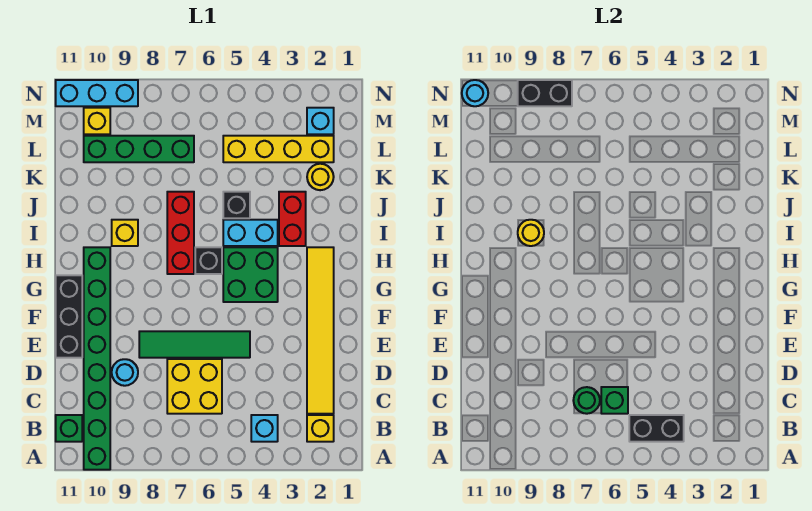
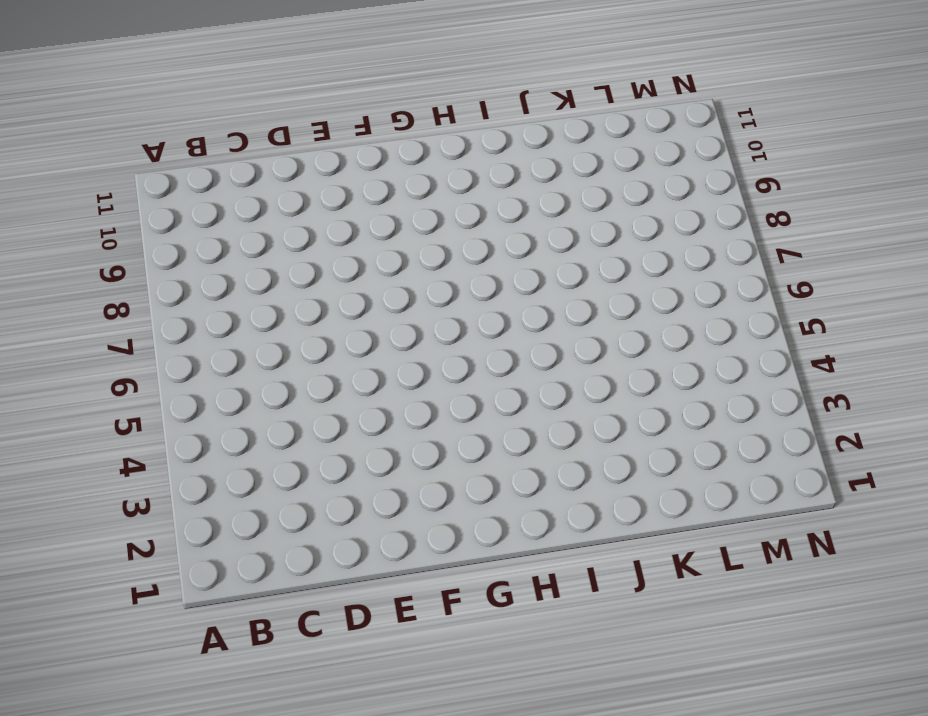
none -> green brick A10:H10 level 1
none -> yellow brick B2 level 1
none -> cyan brick B4 level 1

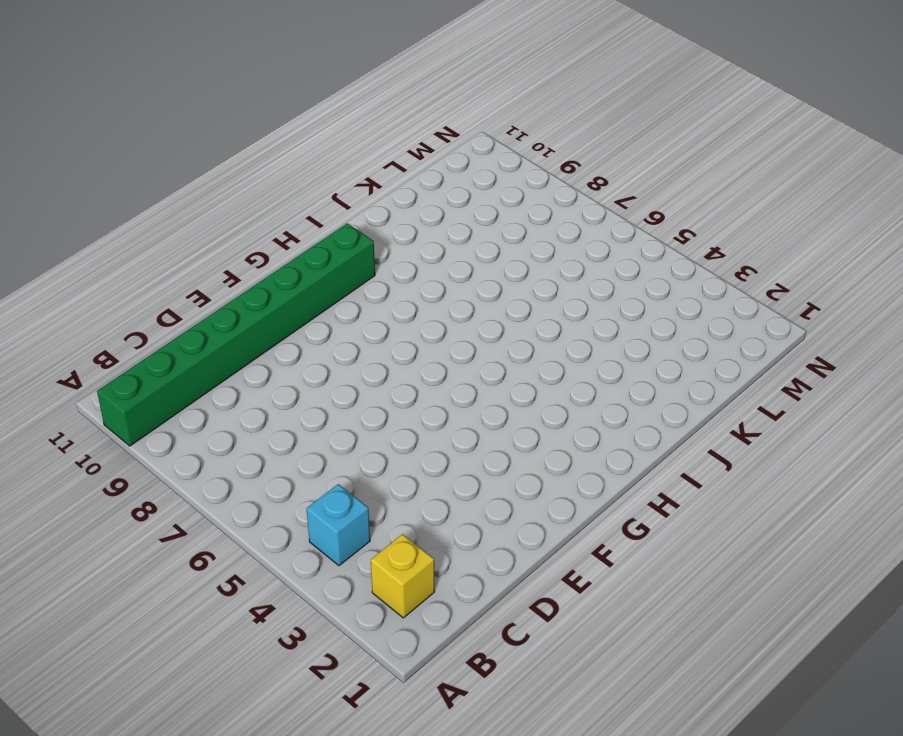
none -> green brick B11 level 1
none -> yellow tile C2:H2 level 1
none -> yellow brick C6:D7 level 1

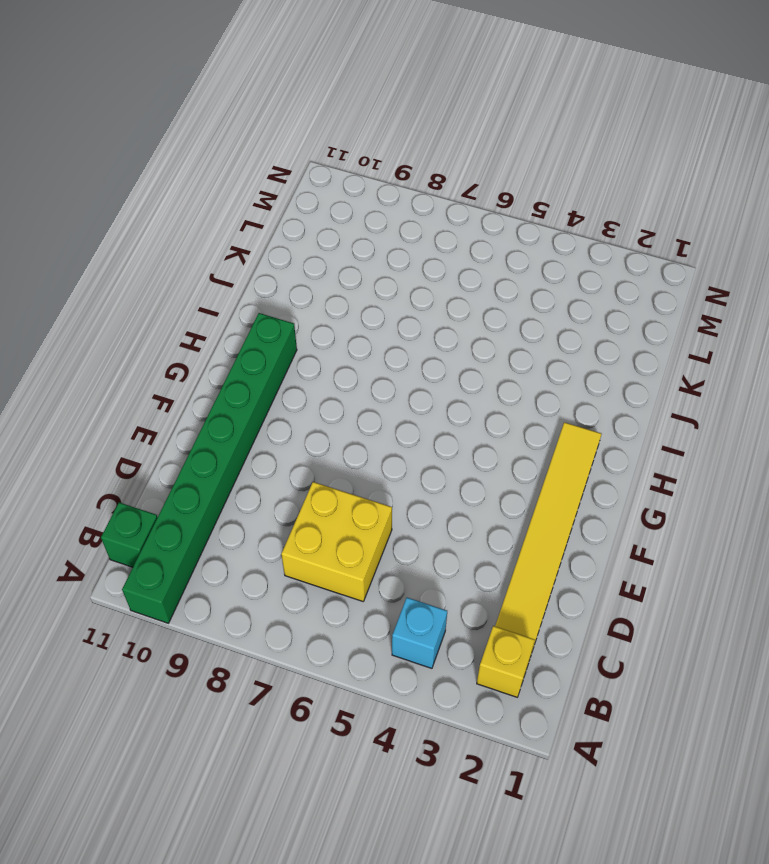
none -> cyan round brick D9 level 1
none -> green tile E5:E8 level 1
none -> black brick E11:G11 level 1

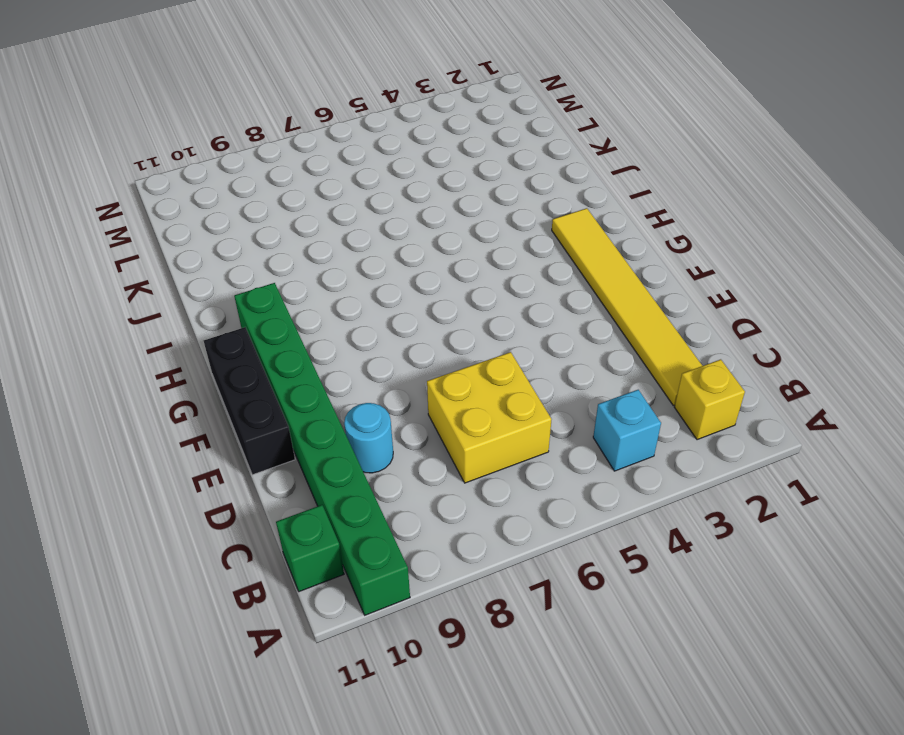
none -> green tile E5:E8 level 1
none -> green brick G4:H5 level 1
none -> black brick H6 level 1

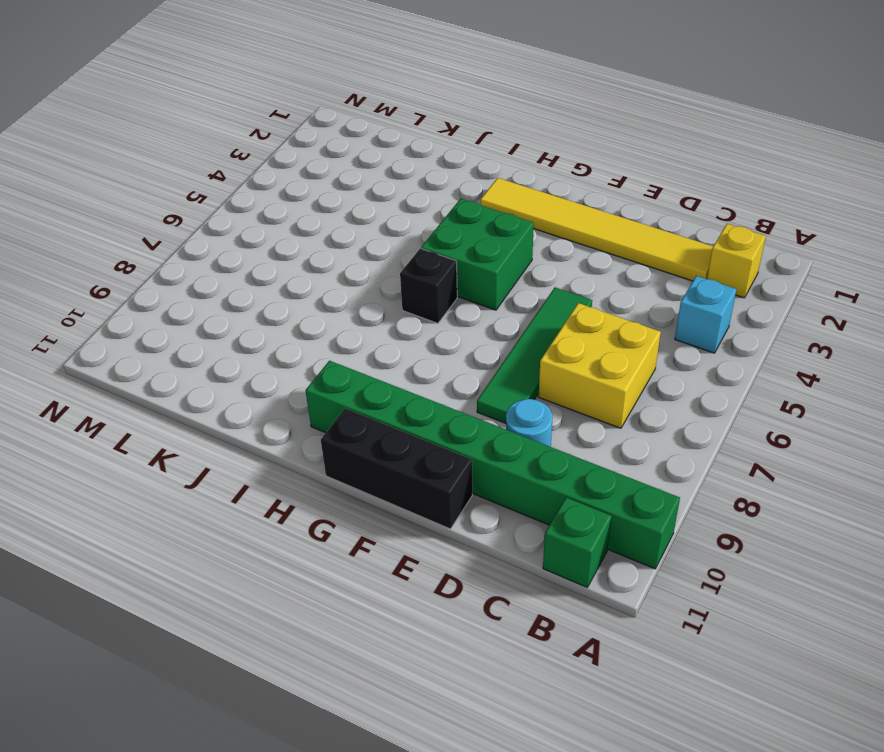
none -> red brick H7:J7 level 1
none -> red brick I3:J3 level 1
none -> cyan brick I4:I5 level 1

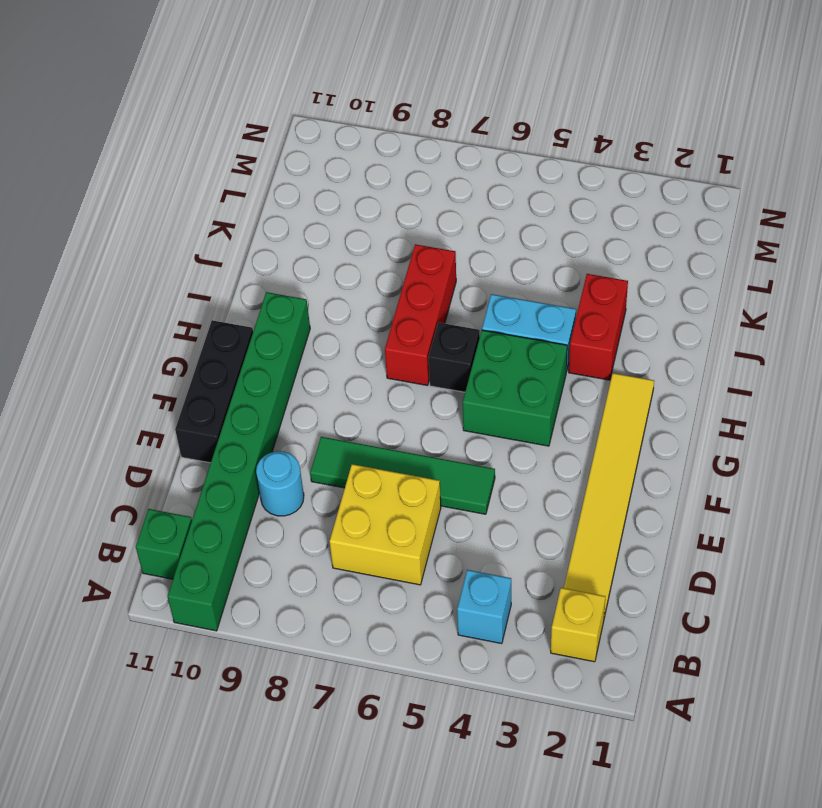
none -> yellow brick I9 level 1
none -> black brick J5 level 1
none -> yellow round brick K2 level 1

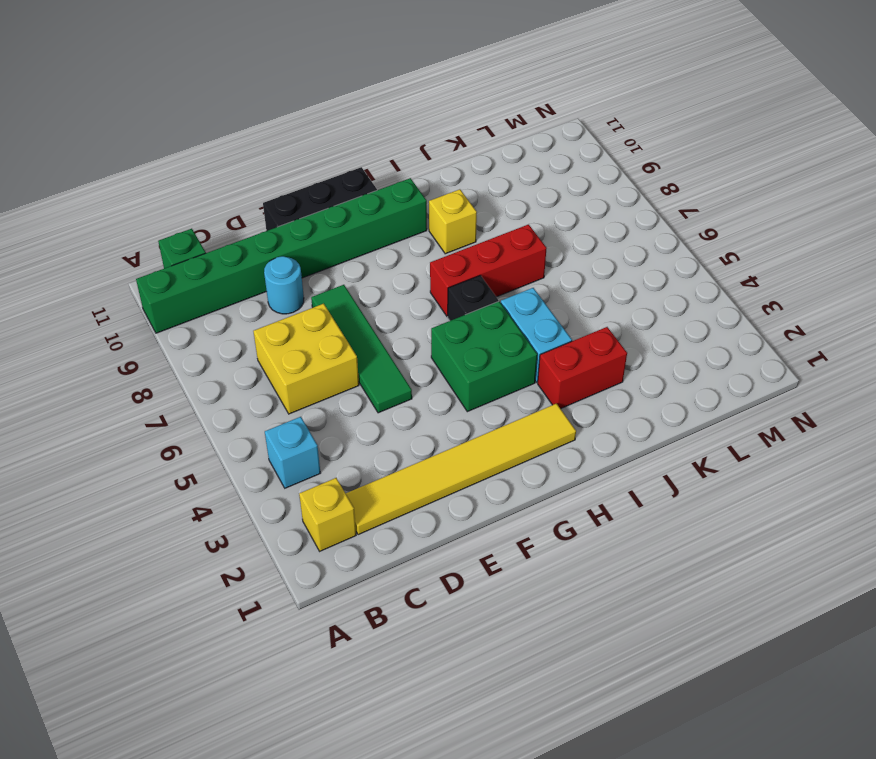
none -> black brick J5 level 1
none -> yellow round brick K2 level 1
none -> yellow brick L2:L5 level 1

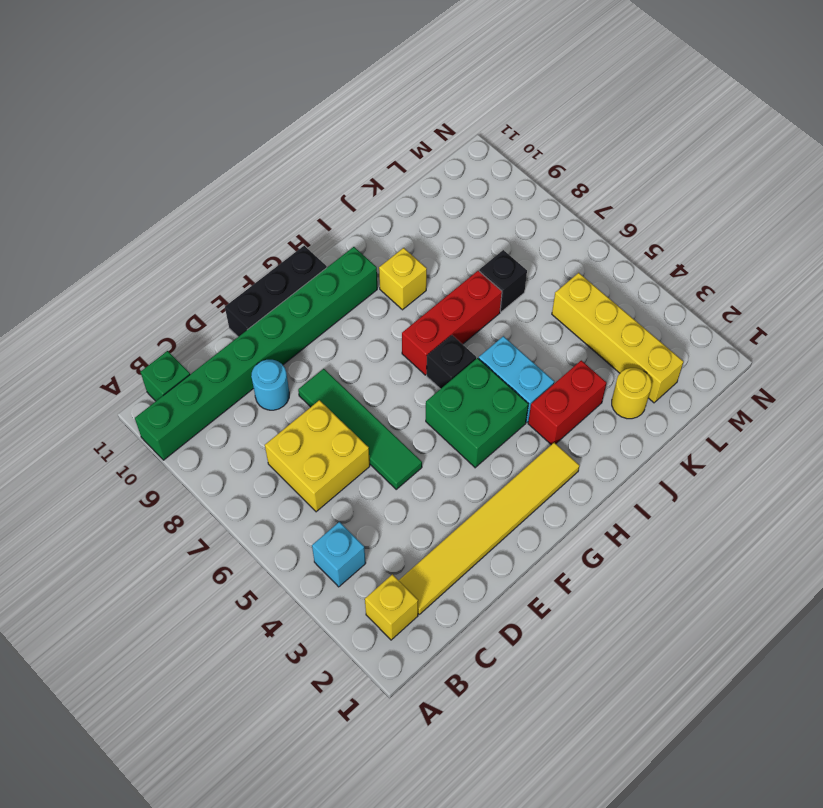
black brick K7 level 1 -> black brick J5 level 1
none -> green brick L7:L10 level 1
none -> cyan brick M2 level 1
none -> yellow brick M10 level 1

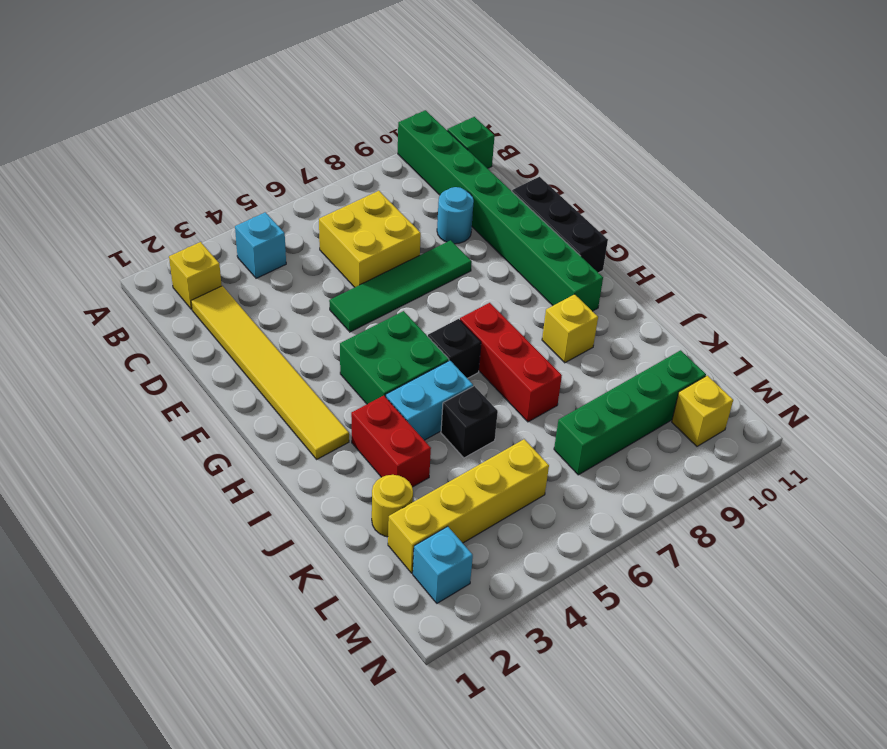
none -> cyan brick N9:N11 level 1
none -> black brick B4:B5 level 2
none -> green brick C6 level 2

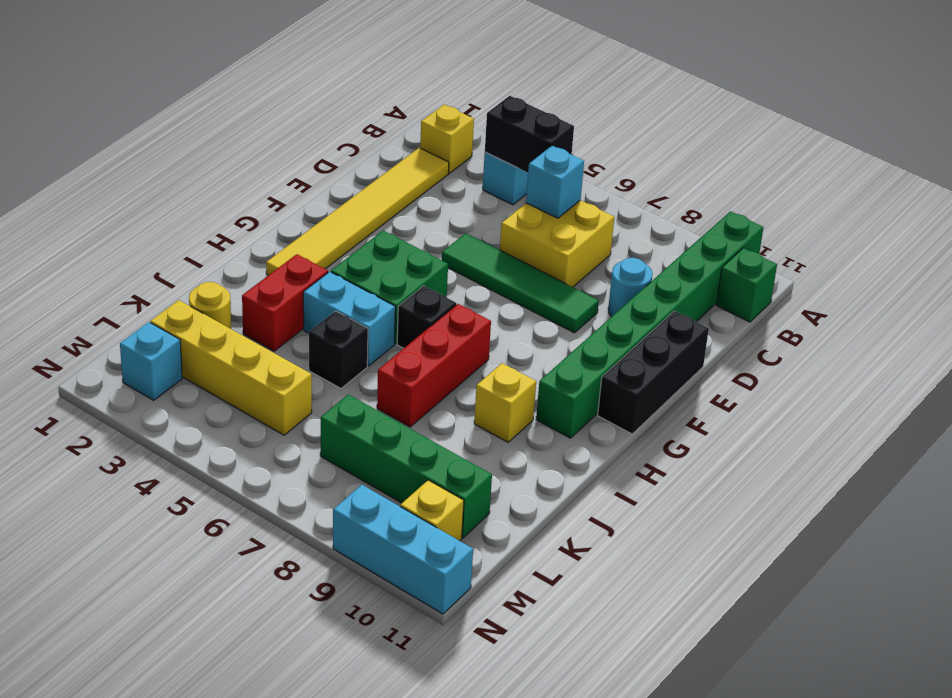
cyan brick C6 level 2 -> green brick C6 level 2
none -> green round brick C7 level 2
none -> yellow round brick I9 level 2
none -> black brick N8:N9 level 2

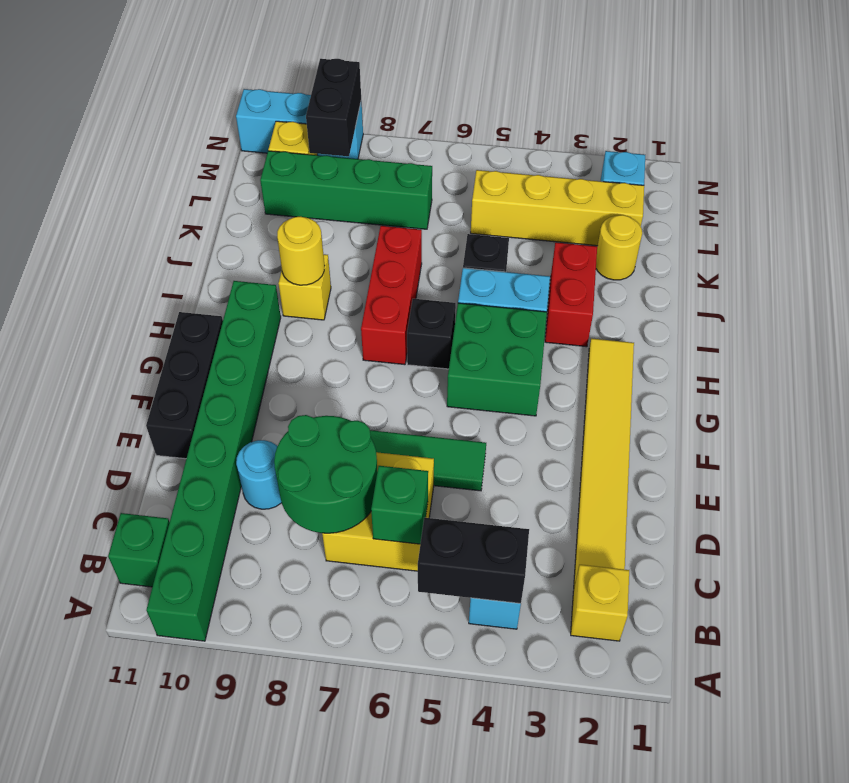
green round brick C7:D8 level 2 -> green round brick C7 level 2
black brick M9:N9 level 2 -> black brick N8:N9 level 2
none -> cyan round brick N11 level 2

